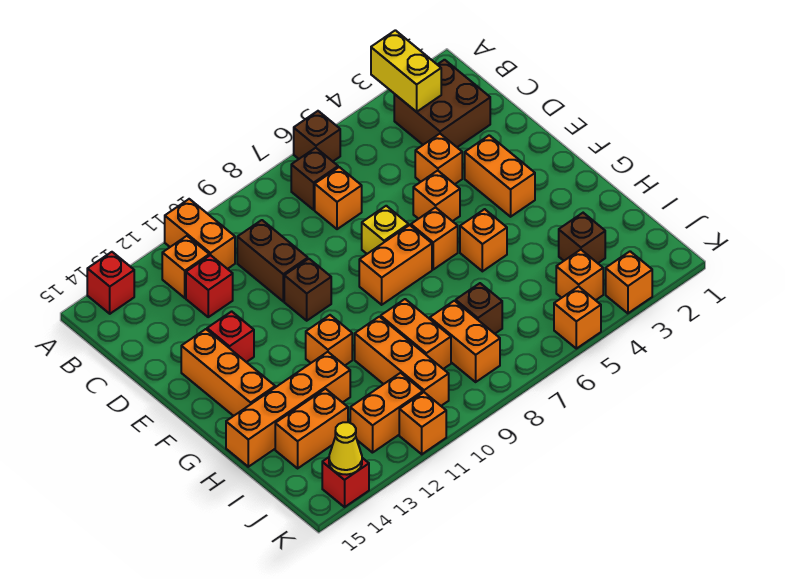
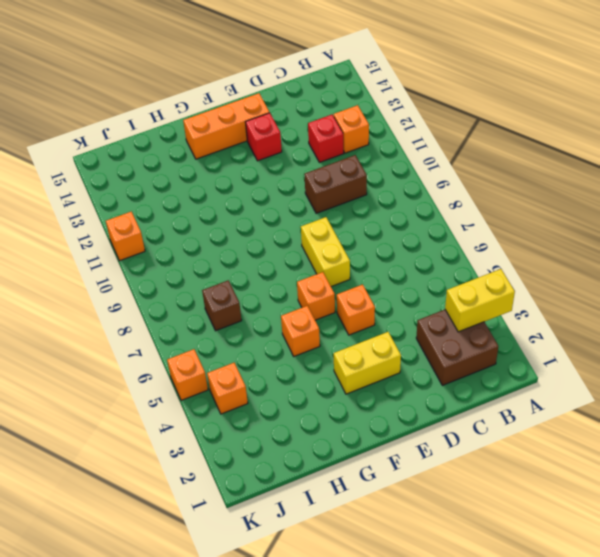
yellow brick E3:F3 level 1 -> orange brick E3:F3 level 1
yellow brick E7:E8 level 1 -> yellow brick E7 level 1
none -> brown brick A6 level 1
none -> orange brick A11:B11 level 1
none -> red brick A14 level 1
none -> brown brick B7 level 1

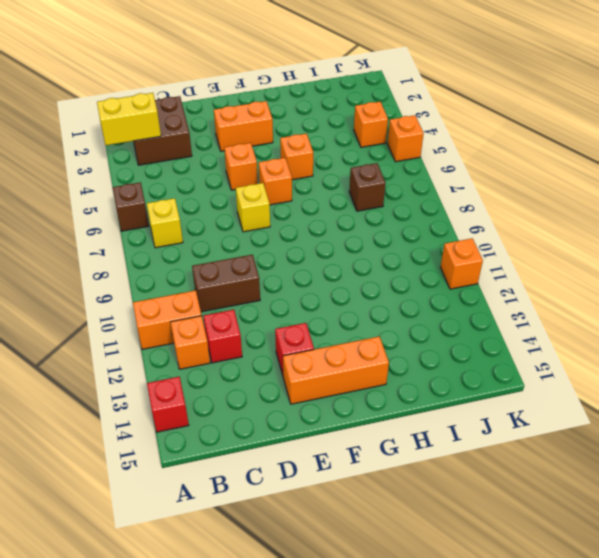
yellow brick B7 level 1 -> brown brick B7 level 1
none -> orange brick C7 level 1
none -> orange brick D4 level 1
none -> brown brick E10 level 1
none -> orange brick F7:F8 level 1

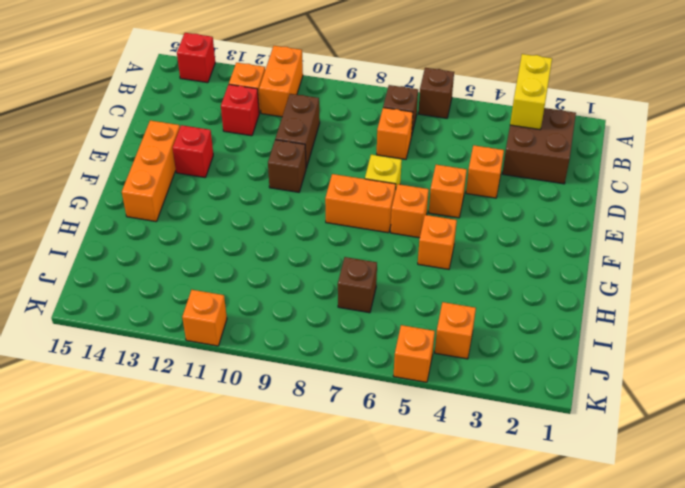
none -> orange brick E3:F3 level 1
none -> orange brick G11 level 1
none -> orange brick H9:I9 level 1
none -> orange brick H10:J10 level 1

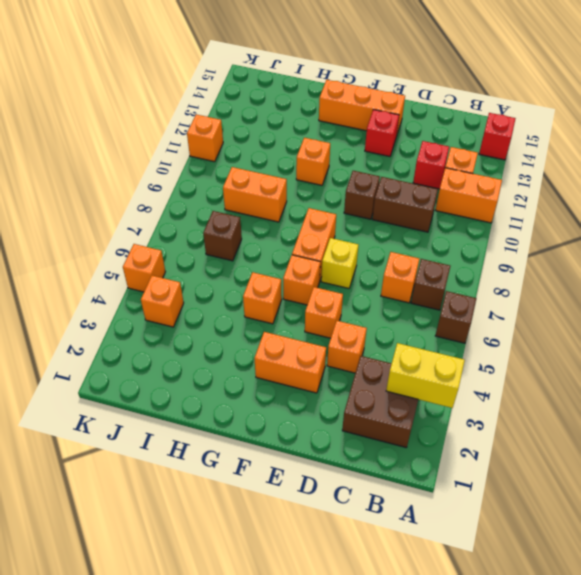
none -> orange brick H10:J10 level 1
none -> orange brick H12:H15 level 1
none -> brown brick I3 level 1
none -> orange brick I8:J8 level 1

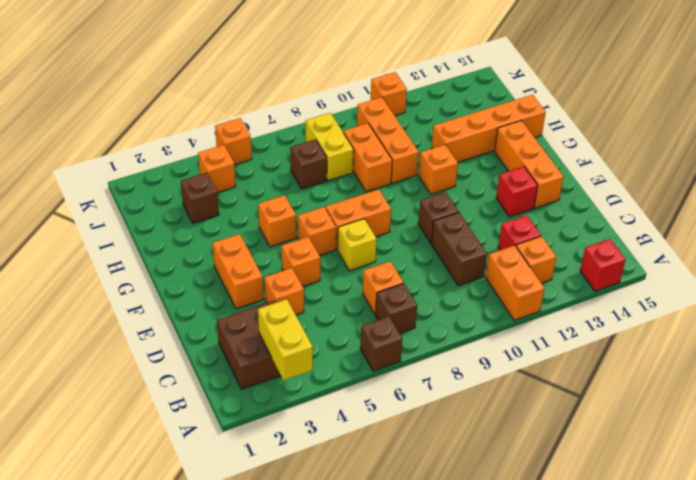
yellow brick I8:J8 level 1 -> orange brick I8:J8 level 1
none -> orange brick I13:I14 level 1
none -> orange brick J11:J12 level 1
none -> orange brick K3 level 1
none -> red brick K14 level 1

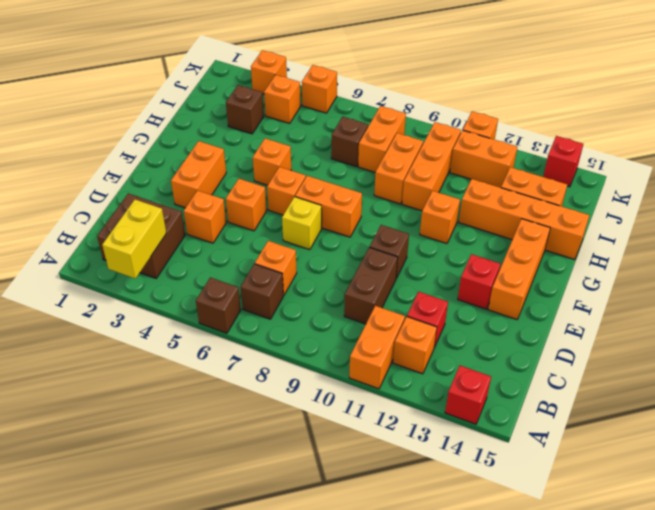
none -> yellow cone K14 level 2

